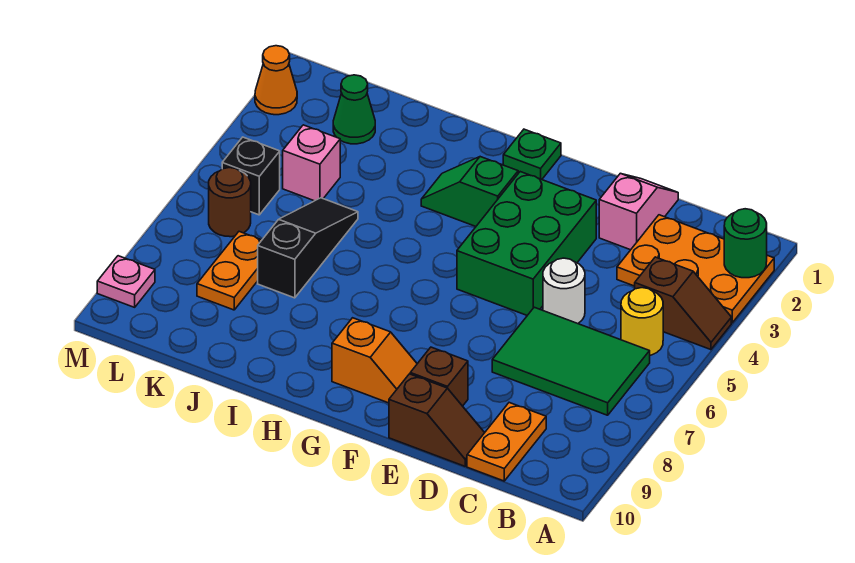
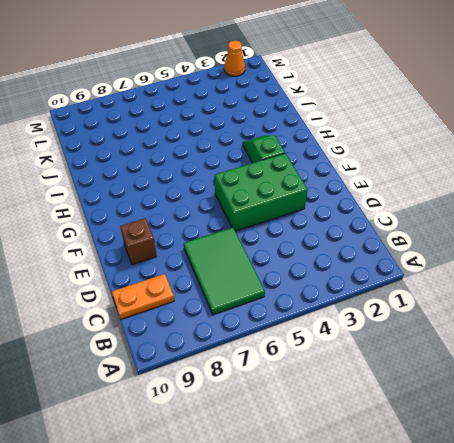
none -> orange plate A2:C3 level 1
none -> brown slope A4:B4 level 1 top B
none -> yellow round brick B5 level 1

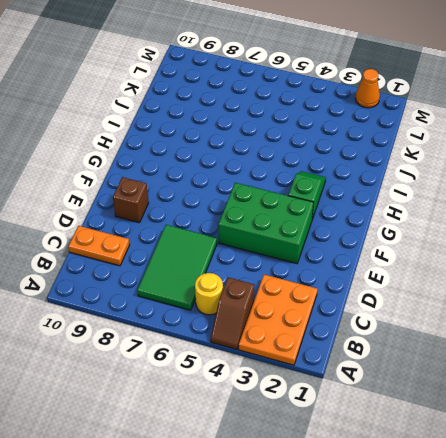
none -> pink slope D1:D2 level 1 top 2
none -> white round brick D5 level 1
none -> brown slope D10:E10 level 1 top E

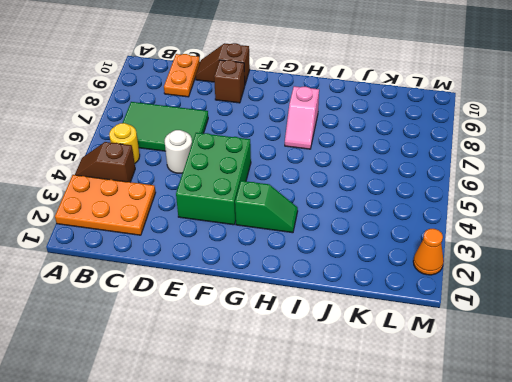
pink slope H7:H8 level 1 top 8 -> pink slope D1:D2 level 1 top 2
none -> orange slope F9:G9 level 1 top G
none -> green plate G1 level 1
none -> black slope J5:J7 level 1 top 7

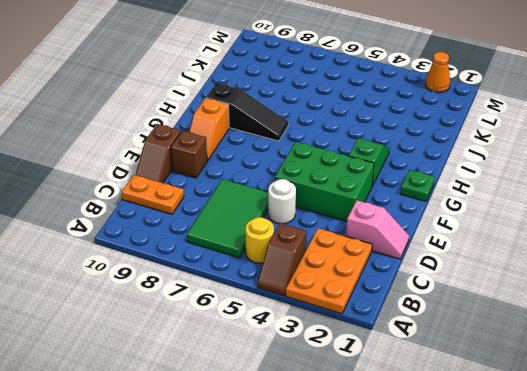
black slope H7:H9 level 1 top 9 -> black slope J5:J7 level 1 top 7
none -> green cone K2 level 1
none -> pink brick K4 level 1
none -> orange plate K7:K8 level 1

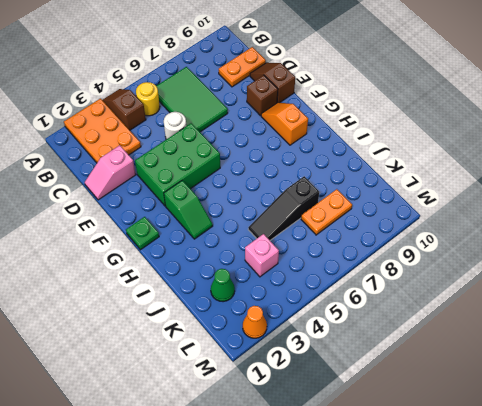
none -> black brick L5 level 1
none -> brown round brick L6 level 1
none -> pink plate M9 level 1

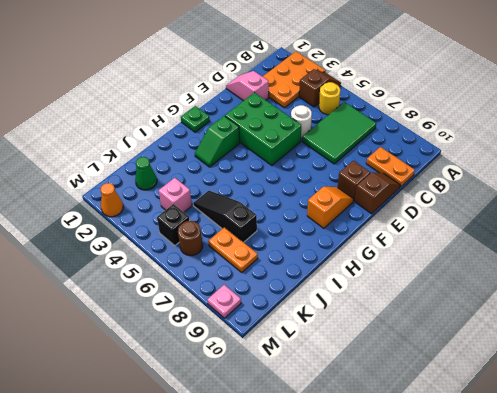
none -> green round brick A2 level 2

